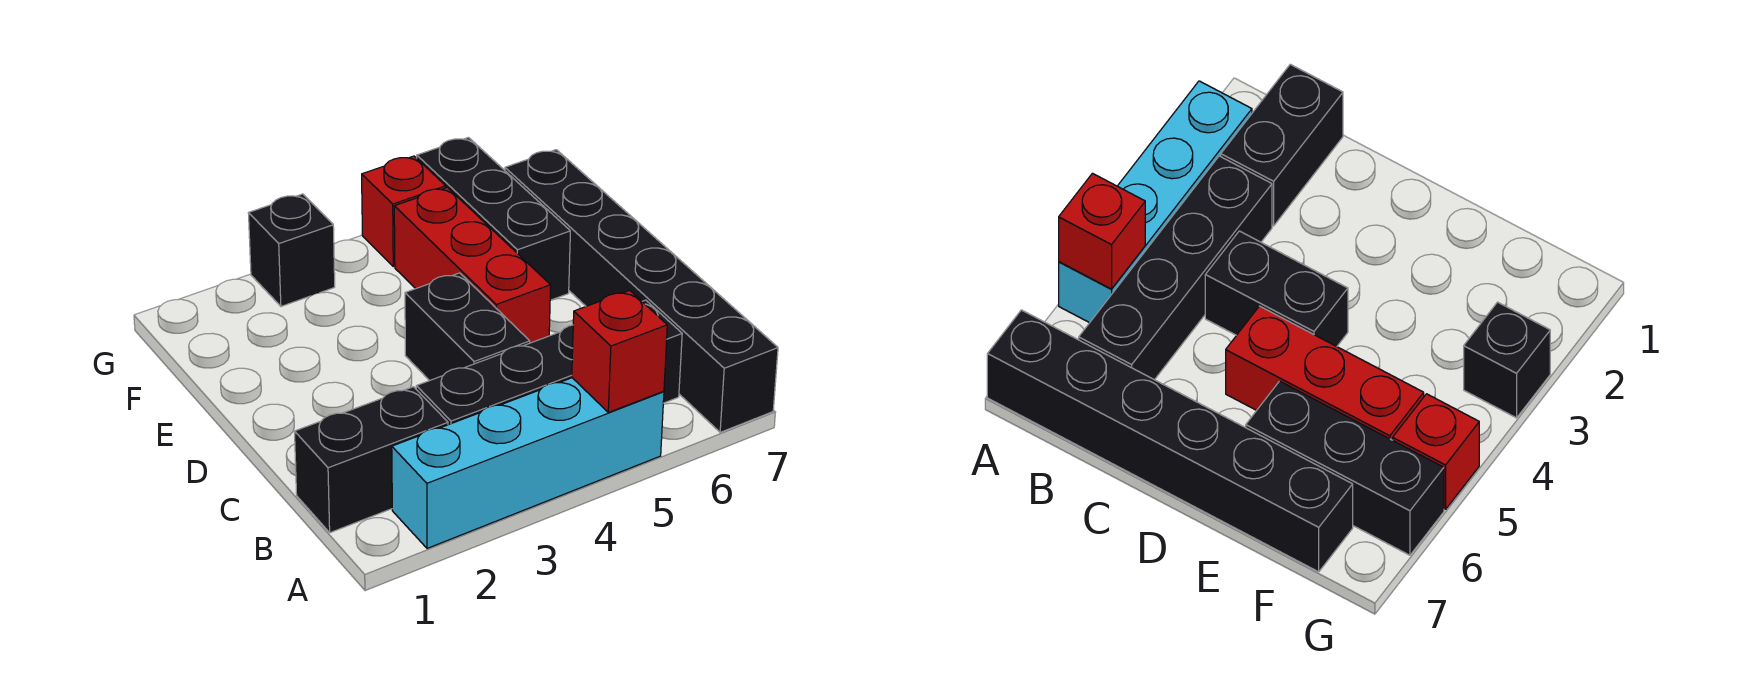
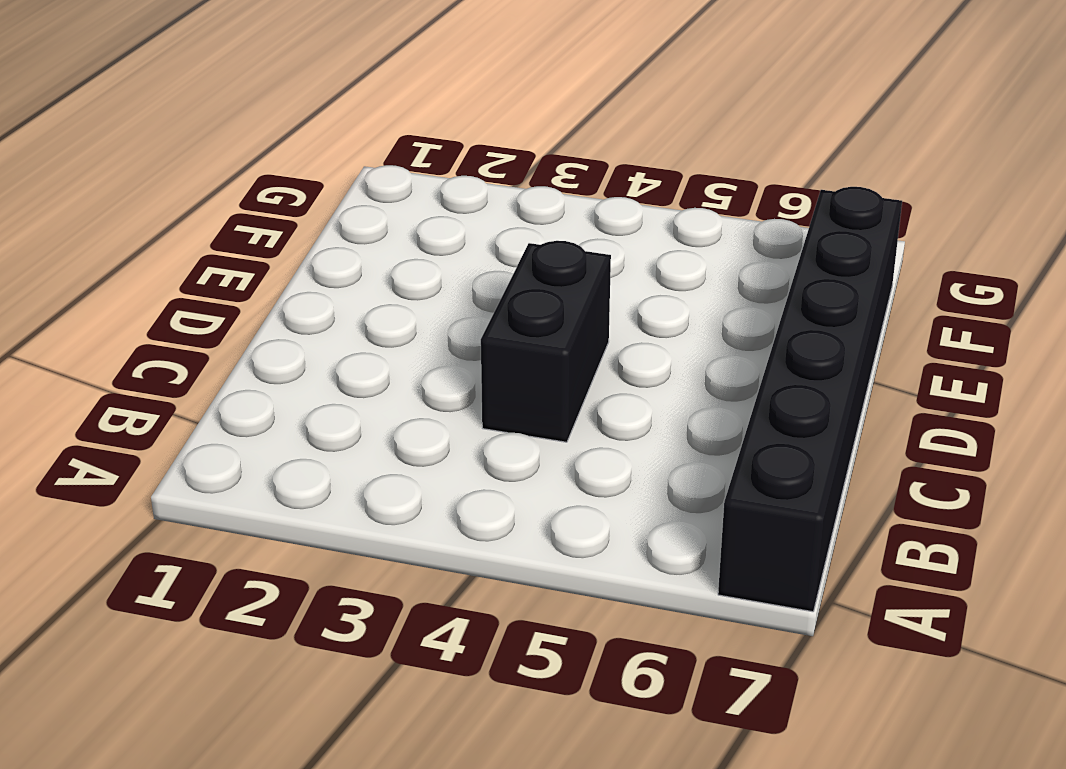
none -> cyan brick A2:A5 level 1
none -> black brick B1:B2 level 1

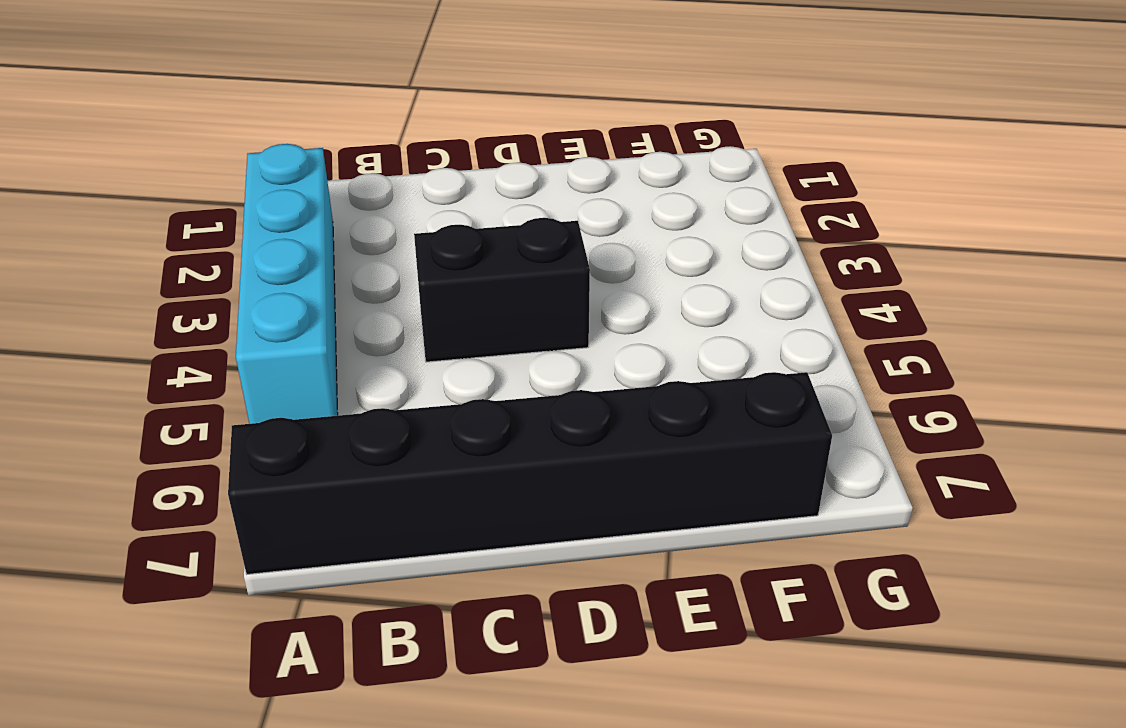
none -> black brick B1:B2 level 1
none -> black brick B3:B6 level 1

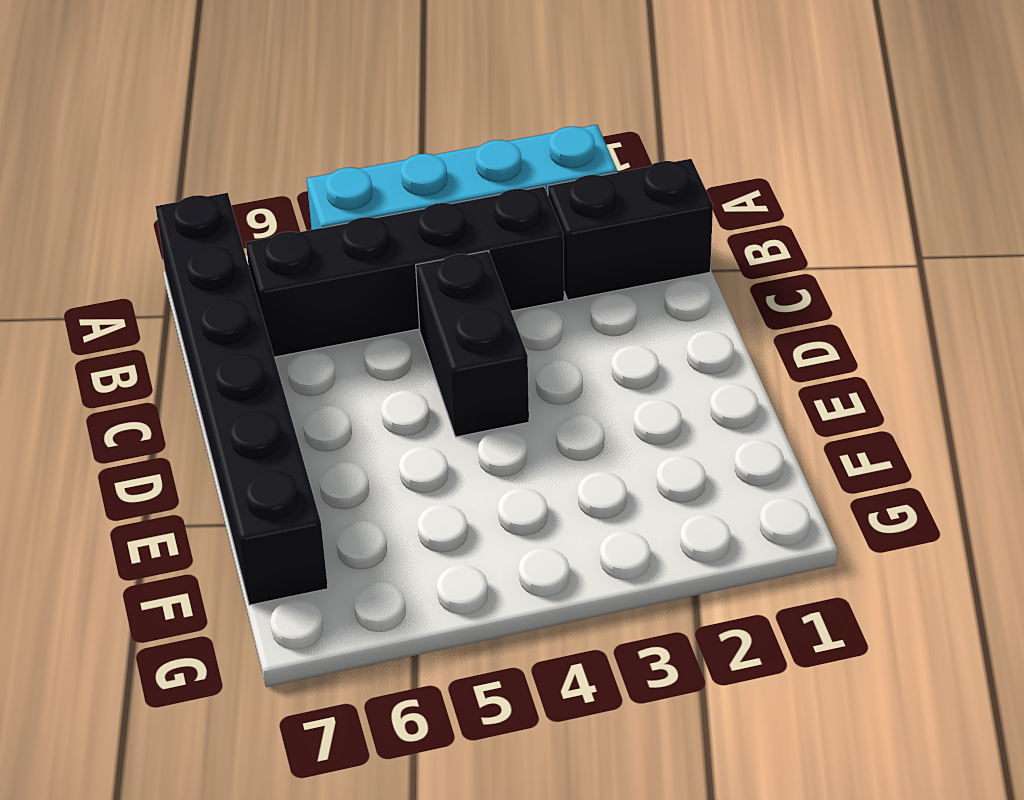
none -> red brick D5:F5 level 1
none -> black brick E6:G6 level 1

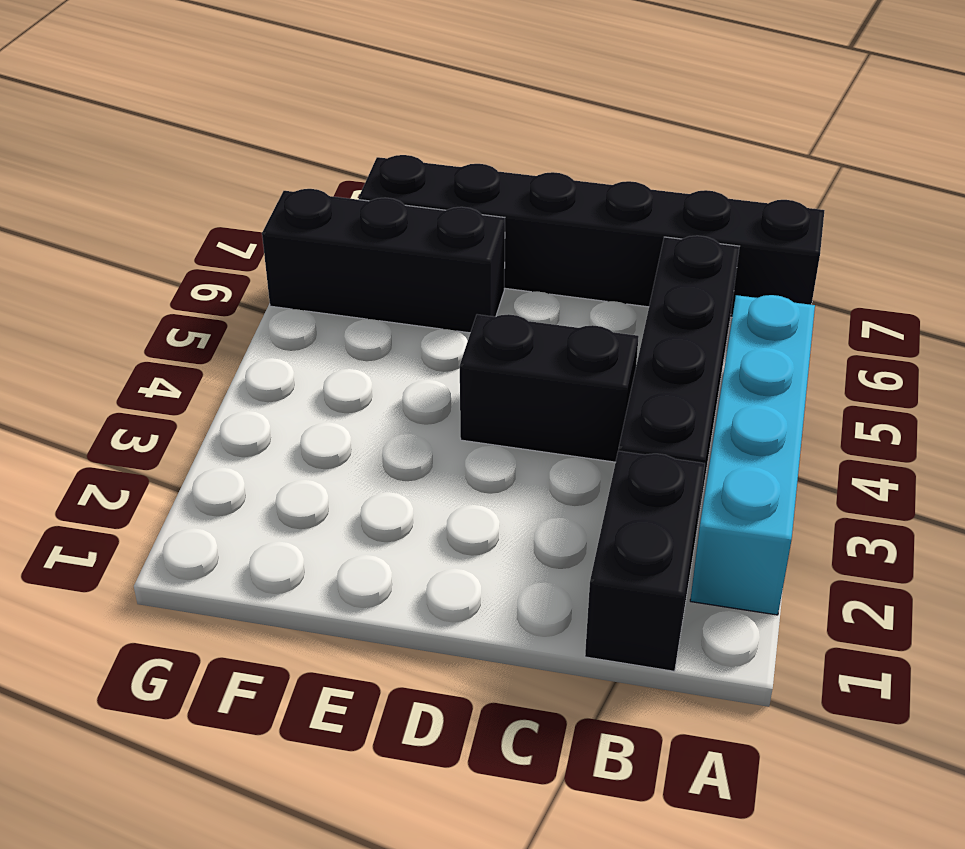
none -> red brick D5:F5 level 1
none -> black brick G3 level 1

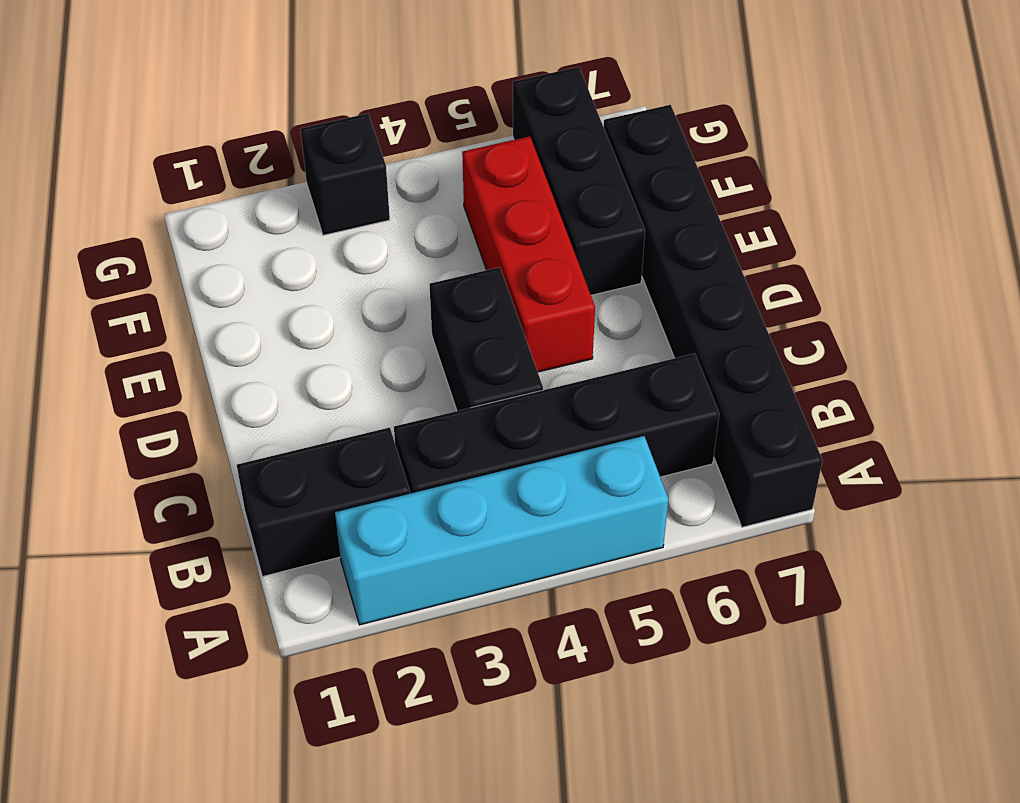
none -> red brick G5 level 1
none -> red brick A5 level 2

